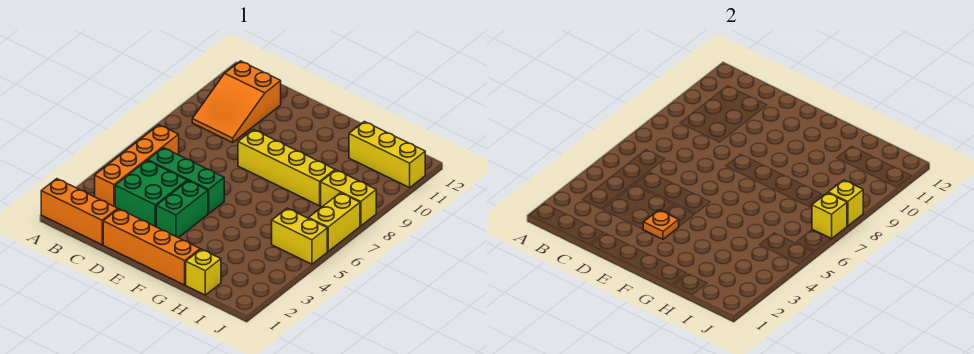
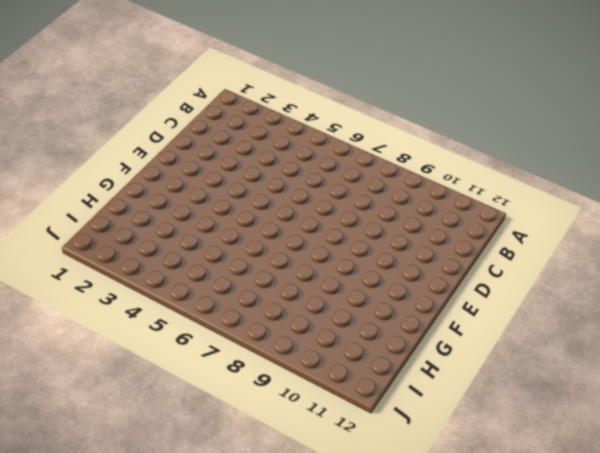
none -> orange brick A1:C1 level 1
none -> orange brick B3:B6 level 1
none -> orange slope B9:C11 level 1 top 11

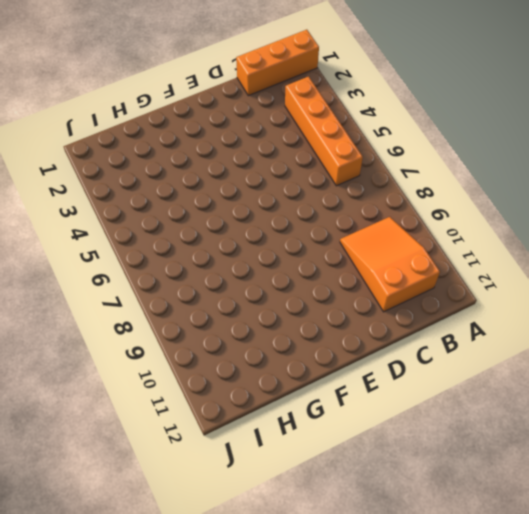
none -> green brick C3:D4 level 1
none -> green brick C5:E5 level 1
none -> orange brick D1:G1 level 1

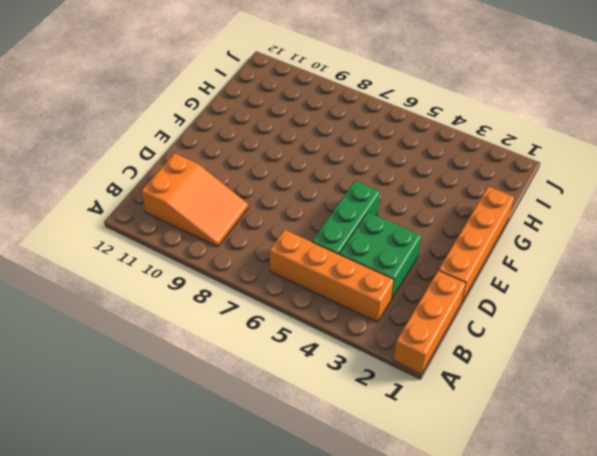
none -> green brick E3:E4 level 1
none -> yellow brick E8:H8 level 1
none -> yellow brick H1 level 1

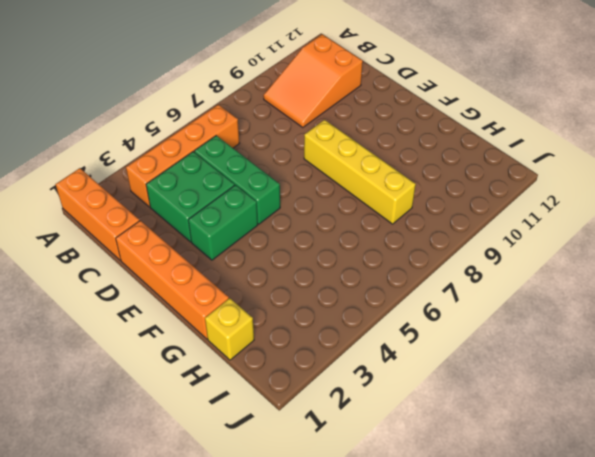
none -> yellow brick H11:J11 level 1
none -> yellow brick I5:J5 level 1
none -> yellow brick I8:J8 level 1

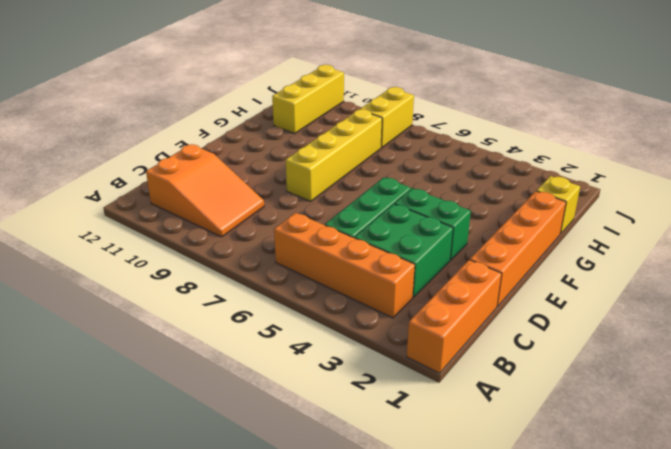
none -> yellow brick I5:J5 level 1
none -> yellow brick J6:J7 level 1
none -> orange plate E3 level 2

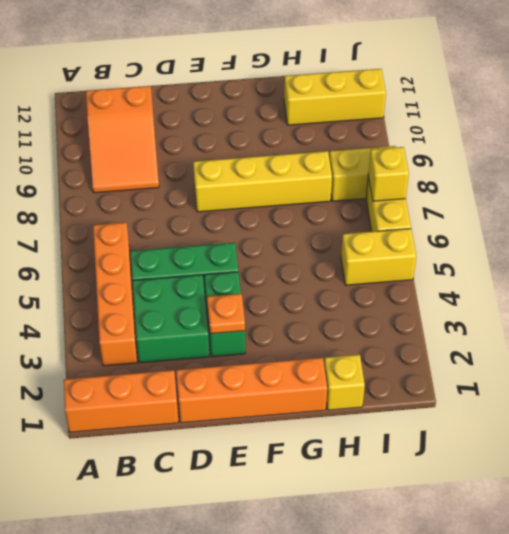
none -> yellow brick J8 level 2

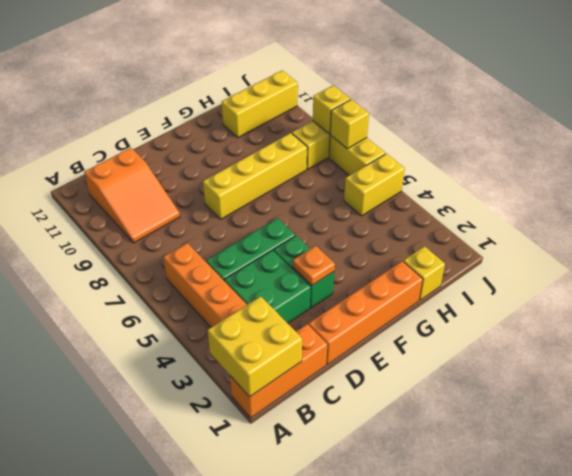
yellow brick A1:B2 level 2 -> none

